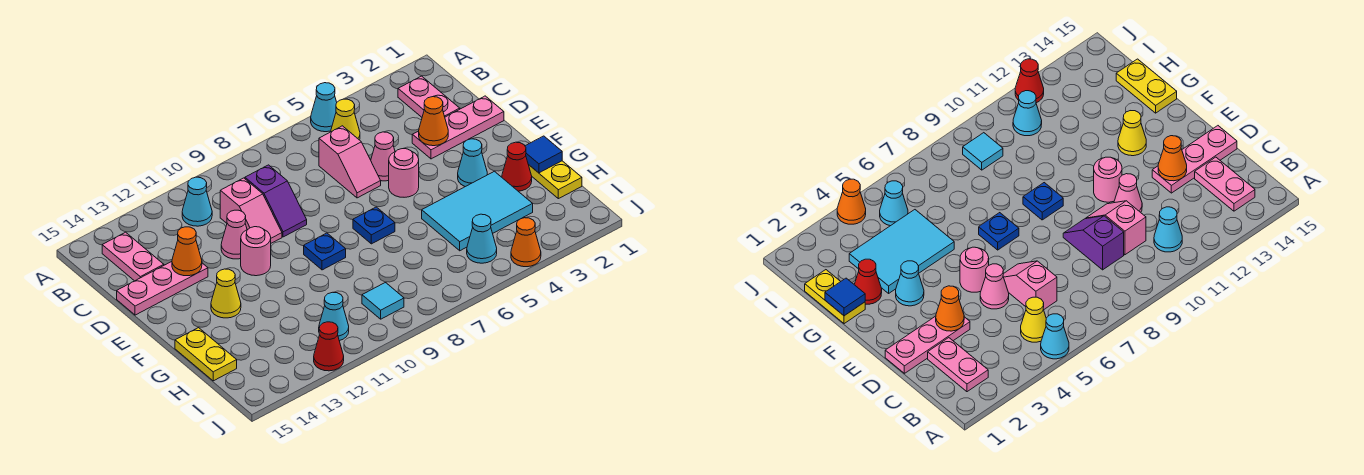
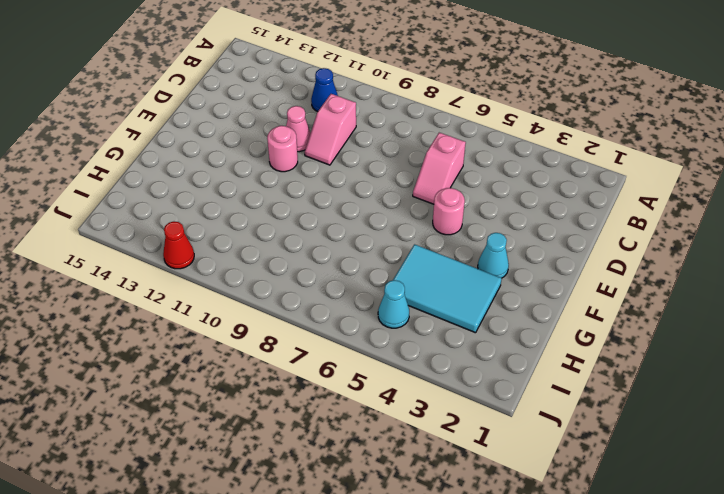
blue cone B11 level 1 -> cyan cone B11 level 1
none -> cyan cone A5 level 1
none -> pink plate B2:C2 level 1
none -> yellow cone B5 level 1
none -> pink plate B14:C14 level 1

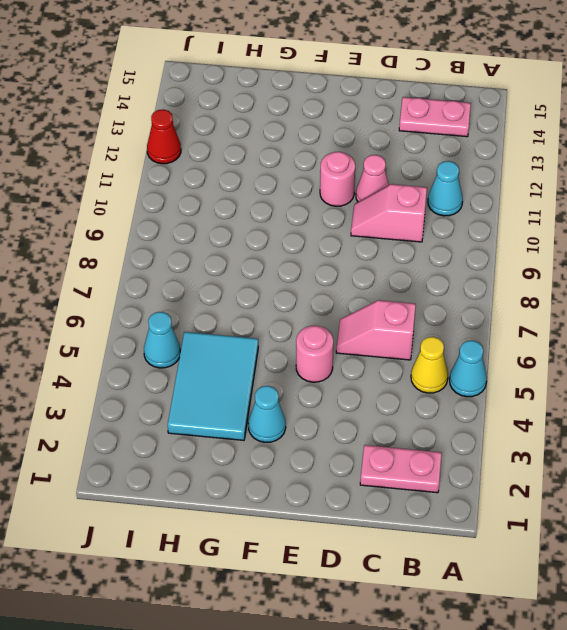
none -> purple slope C9:D9 level 1 top C
none -> pink plate D1:D3 level 1
none -> pink cone D5 level 1
none -> pink plate D13:D15 level 1

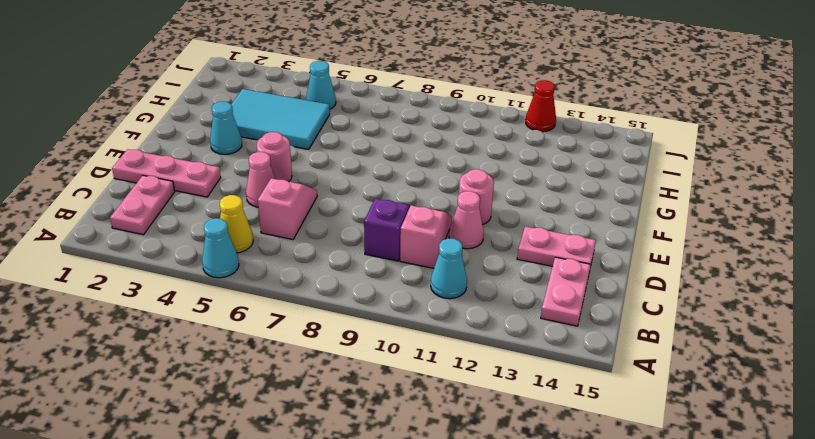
pink plate D13:D14 level 1 -> pink plate D13:D15 level 1
none -> blue plate F7 level 1
none -> blue plate F9 level 1
none -> yellow cone F13 level 1
none -> yellow plate G1:H1 level 1

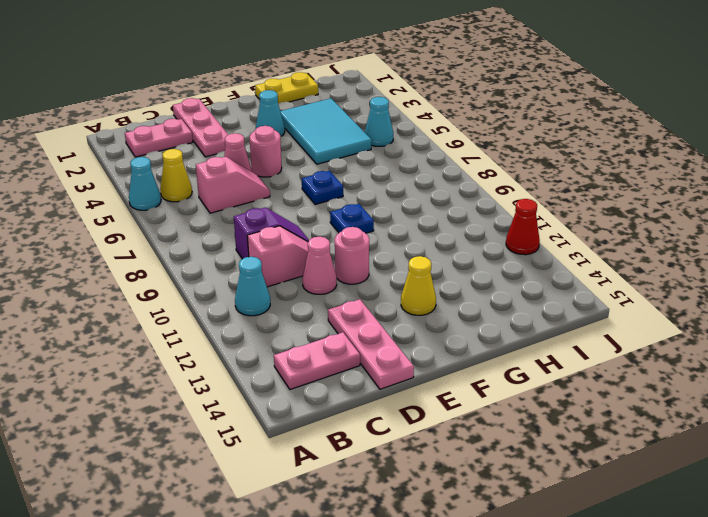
none -> red cone G2 level 1
none -> yellow plate G15:H15 level 1
none -> cyan tile I9 level 1
none -> cyan cone I11 level 1

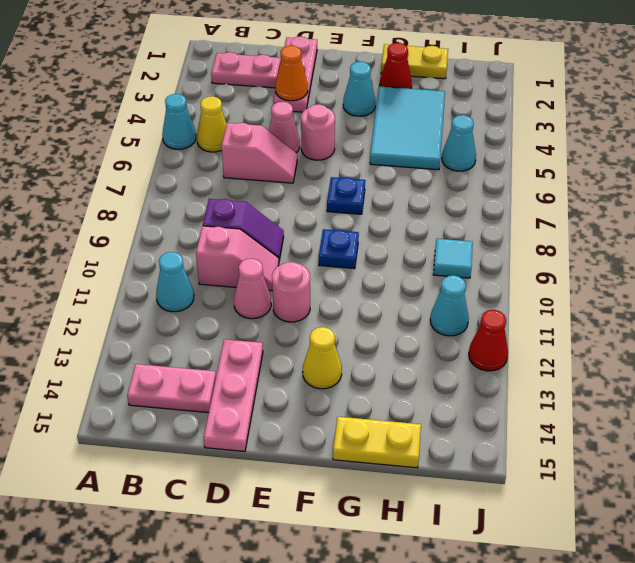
none -> orange cone J4 level 1
none -> orange cone D13 level 2
none -> blue tile G1 level 2

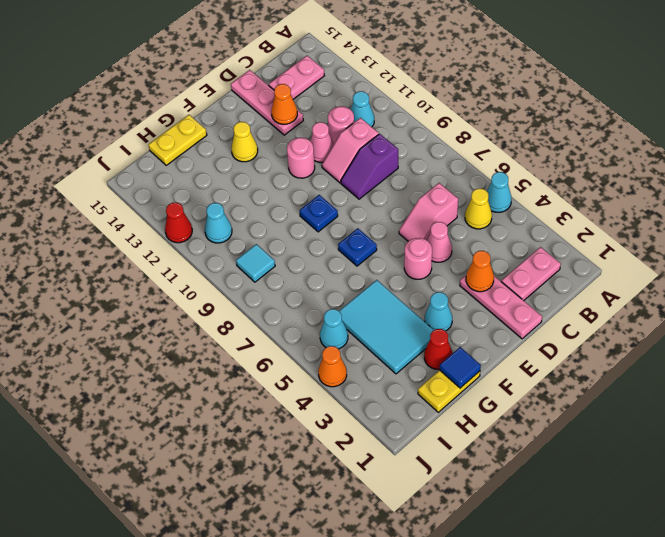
pink round brick C11 level 1 -> none

